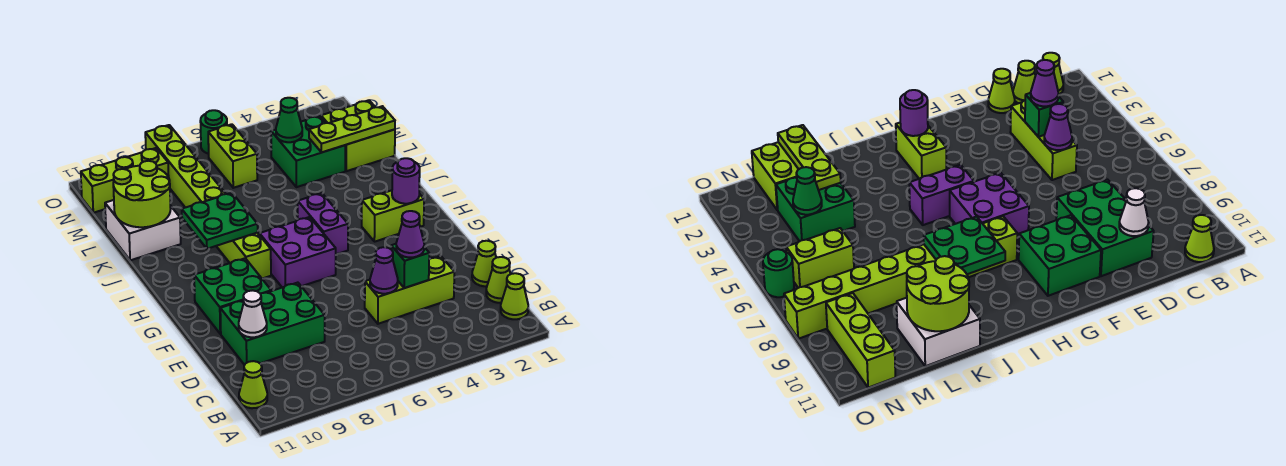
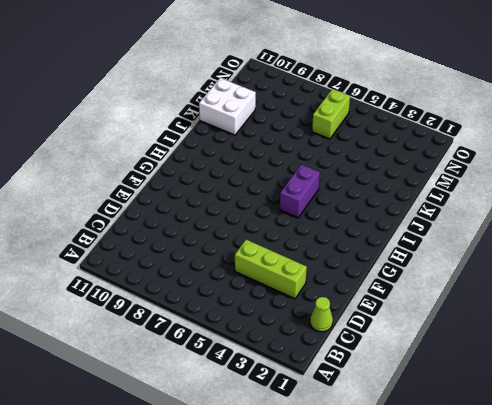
none -> lime cone B1 level 1
none -> lime cone B11 level 1
none -> lime cone D1 level 1

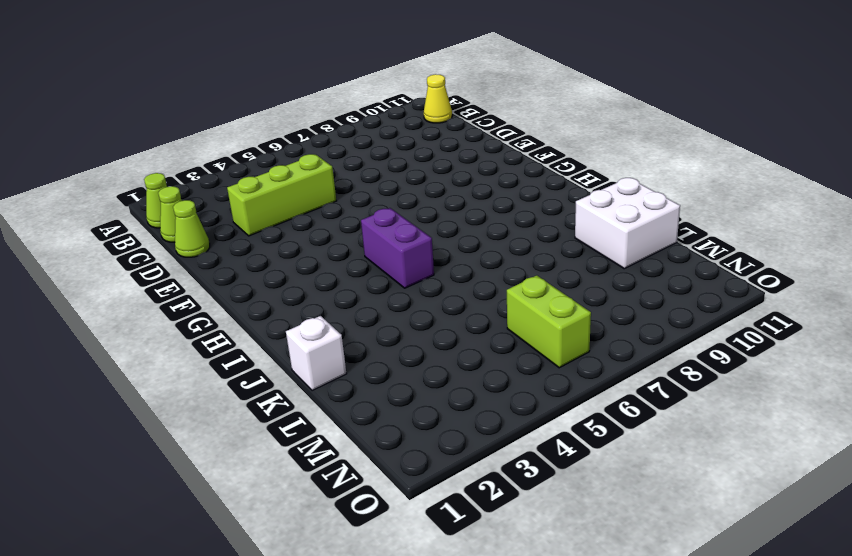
yellow cone B11 level 1 -> lime cone B11 level 1
white brick K1 level 1 -> none
none -> green brick D8:E10 level 1
none -> green brick F9:G10 level 1
none -> purple brick G6:H7 level 1

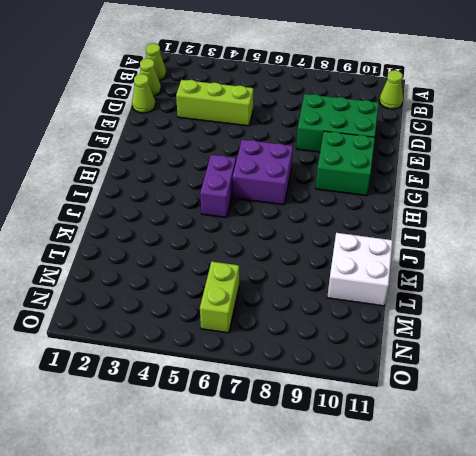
none -> lime brick H2:H3 level 1
none -> lime brick H8:O8 level 1
none -> lime brick L1:M2 level 1

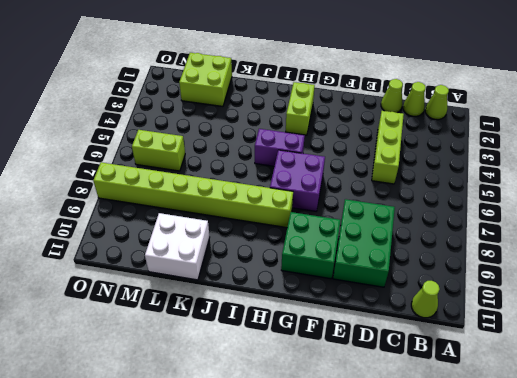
none -> green brick L3:M4 level 1
none -> lime brick N9:N11 level 1
none -> green round brick O6 level 1

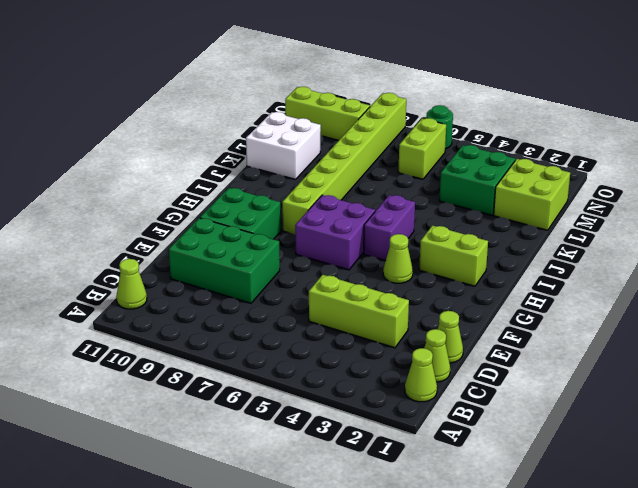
lime cone G4 level 1 -> none
none -> green brick D4 level 2
none -> purple cone D5 level 2
none -> white cone D10 level 2

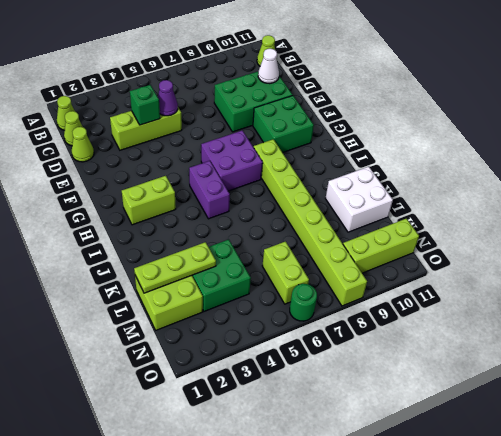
none -> purple round brick H2 level 2
none -> green plate I8:J9 level 2
none -> lime round brick K10:L11 level 2

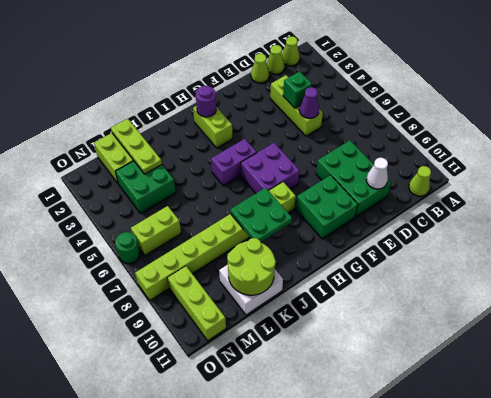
none -> green cone M4 level 2
none -> purple cone D4 level 3

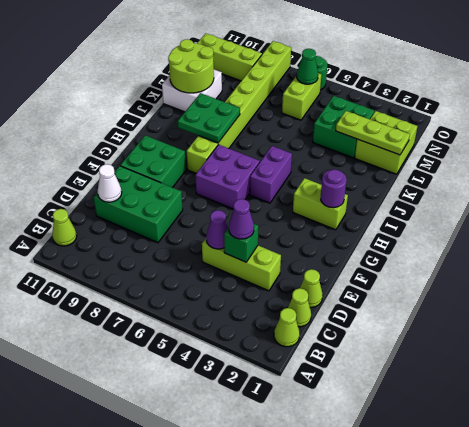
green cone N6 level 2 -> green cone M4 level 2

